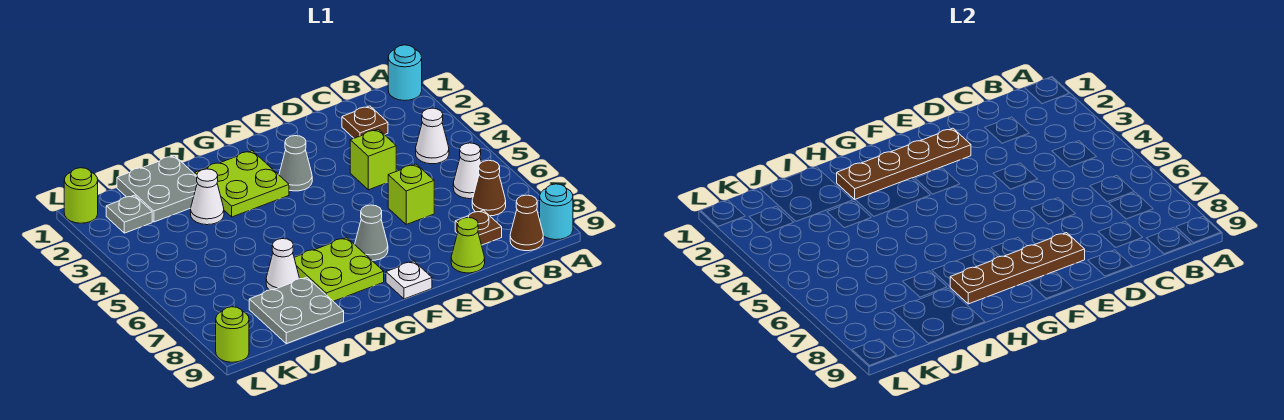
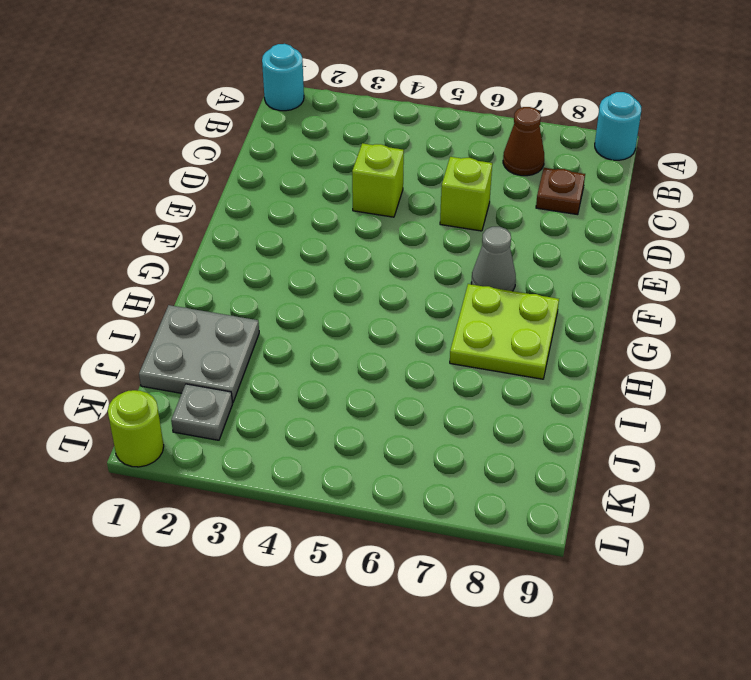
none -> white cone B4 level 1
none -> white cone B6 level 1
none -> brown cone B9 level 1

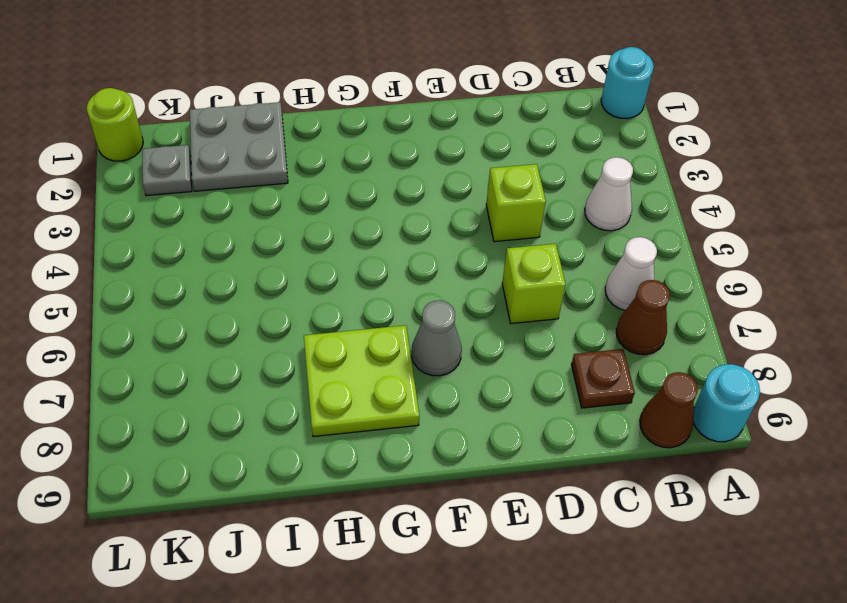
none -> brown plate C2 level 1
none -> lime cone D9 level 1
none -> grey cone F3 level 1

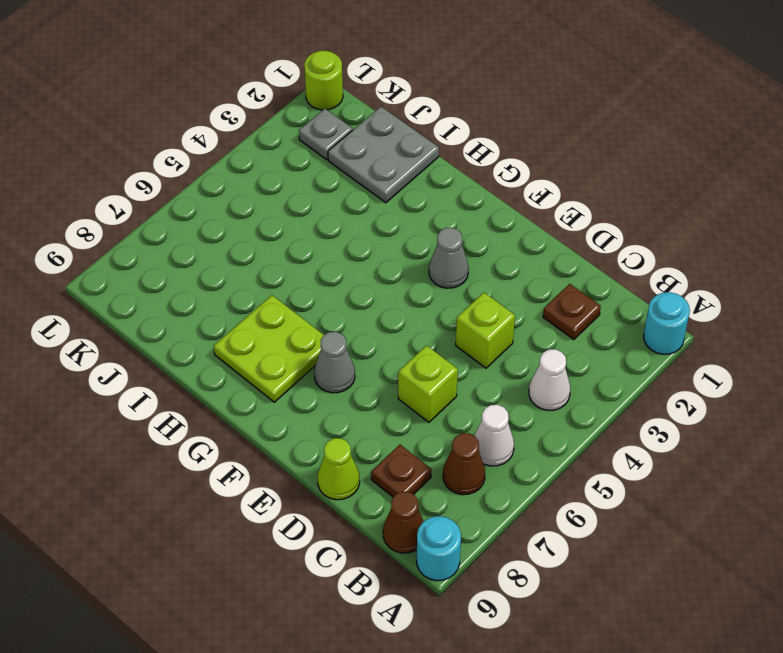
none -> white plate F9 level 1
none -> lime plate G2:H3 level 1
none -> white cone I3 level 1

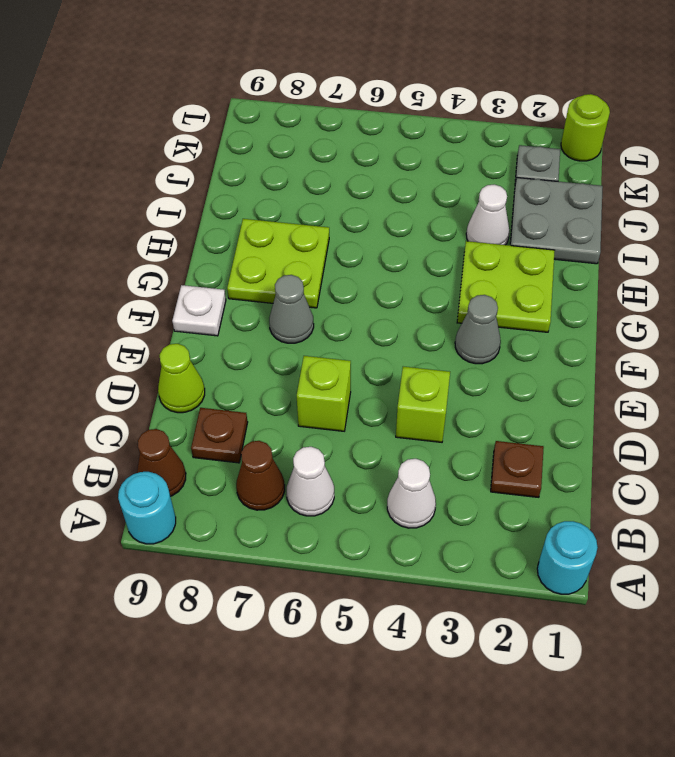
none -> white cone I7 level 1
none -> grey plate I8:J9 level 1
none -> lime round brick L9 level 1

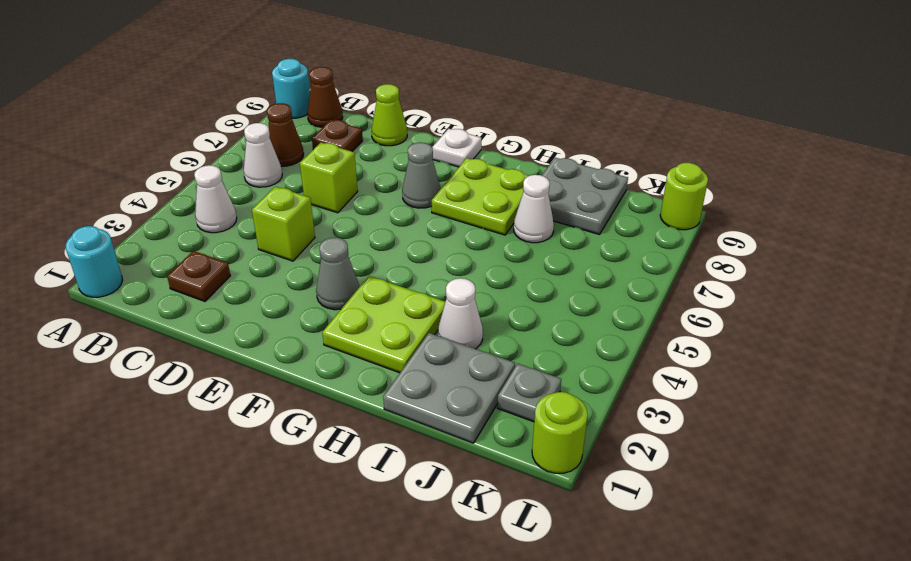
none -> brown plate E2:H2 level 2
none -> brown plate E8:H8 level 2

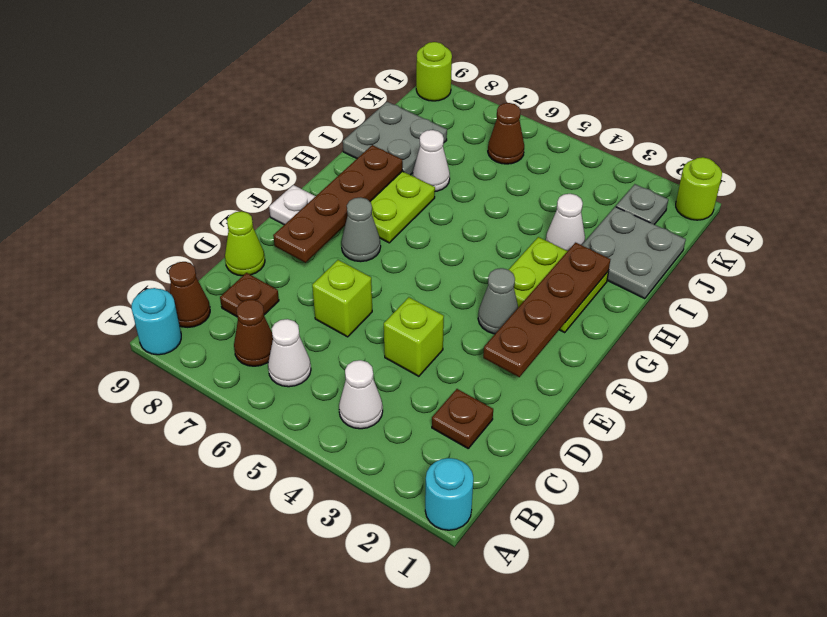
brown cone K6 level 1 -> none

